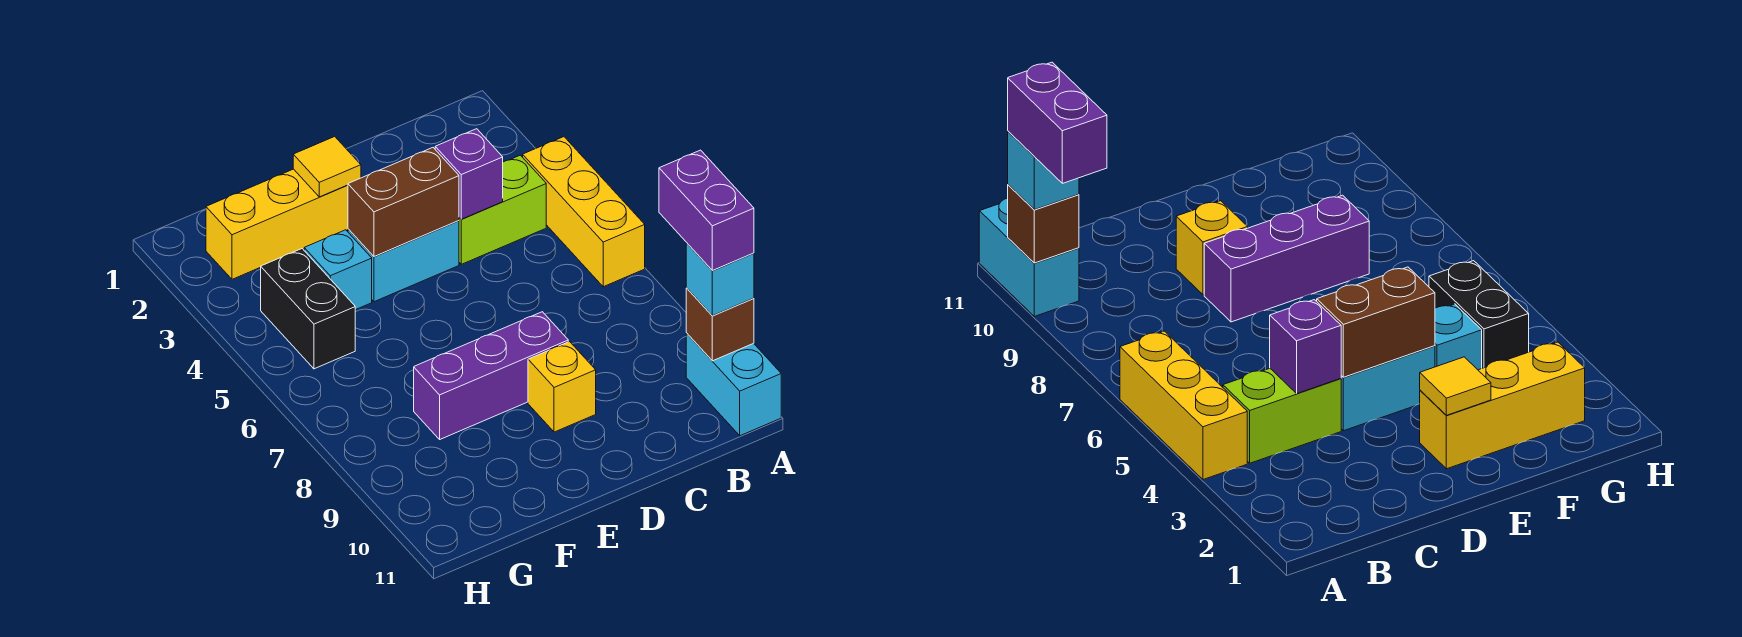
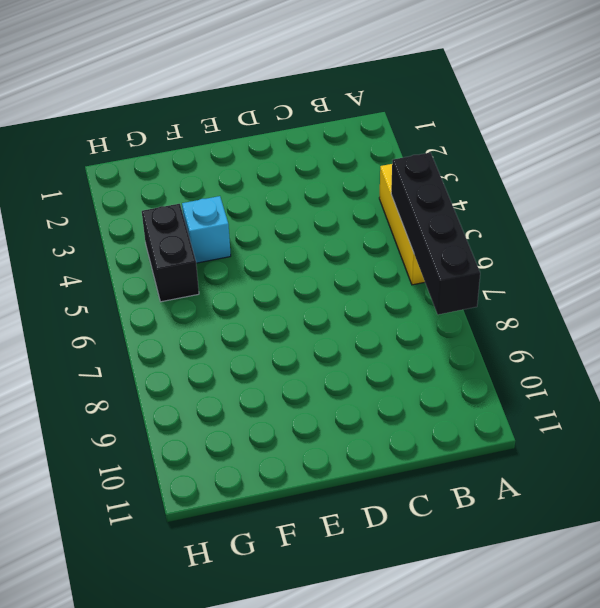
black brick A5:A8 level 2 -> none
none -> cyan brick A10:A11 level 1
none -> lime brick B4:C4 level 1
none -> cyan brick D4:E4 level 1

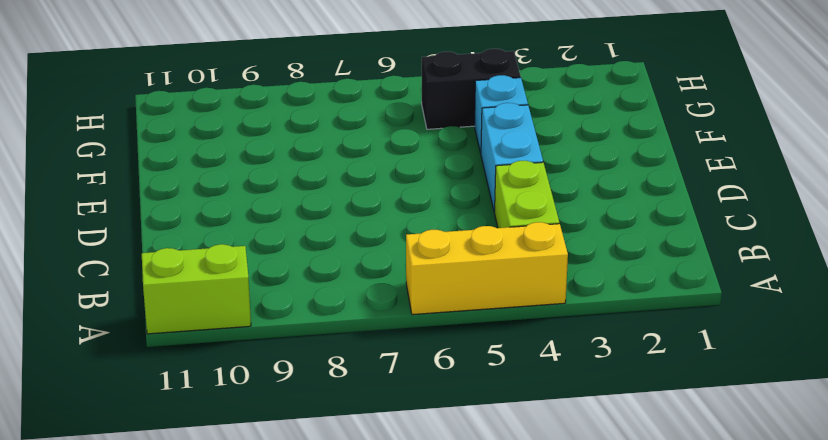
lime brick A10:A11 level 1 -> cyan brick A10:A11 level 1
none -> purple brick D8:F8 level 1
none -> yellow brick D9 level 1
none -> yellow brick E2:G2 level 1

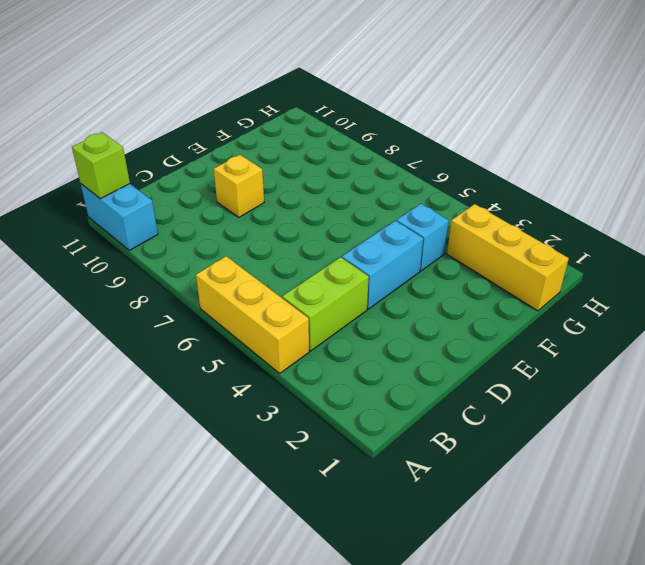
lime brick A11 level 2 -> none
yellow brick G1:G3 level 1 -> yellow brick E2:G2 level 1
none -> purple brick D8:F8 level 1
none -> black brick G4:G5 level 1
none -> brown brick A10 level 2

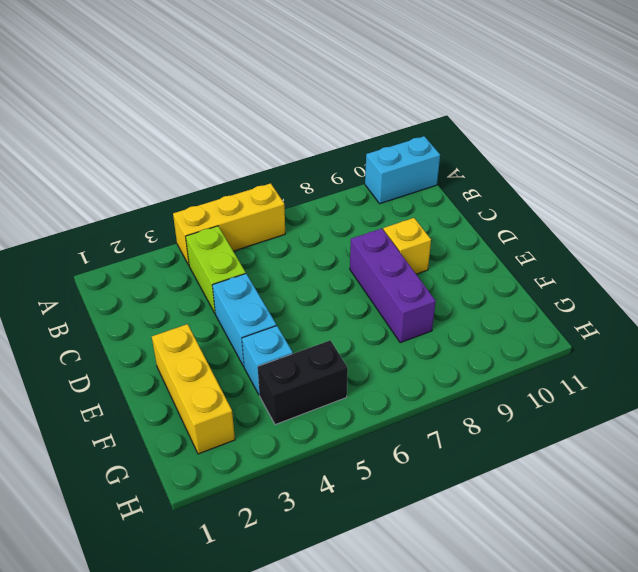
none -> brown brick A10 level 2
none -> purple brick C4 level 2
none -> brown brick D4:E4 level 2

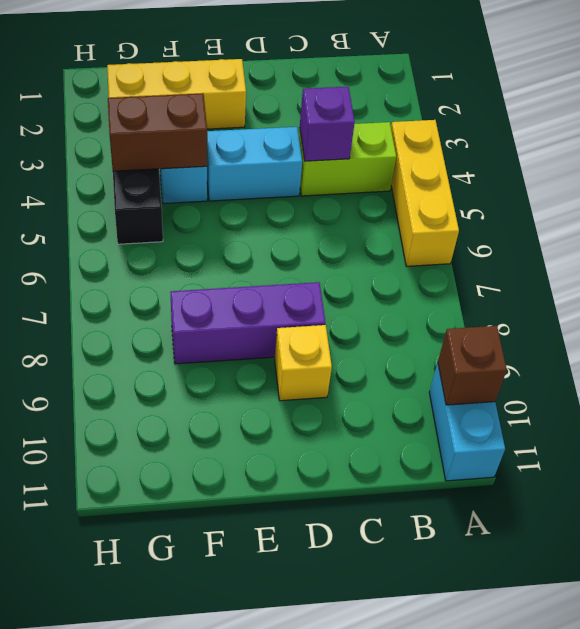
brown brick F4:G4 level 2 -> brown brick D4:E4 level 2
none -> yellow tile E2 level 2
none -> cyan brick A10 level 3
none -> purple brick A9:A10 level 4

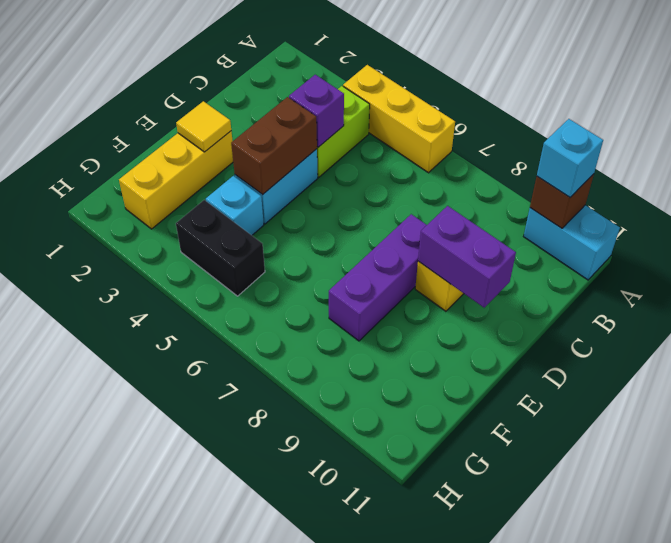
purple brick D9:D10 level 2 -> purple brick A9:A10 level 4

